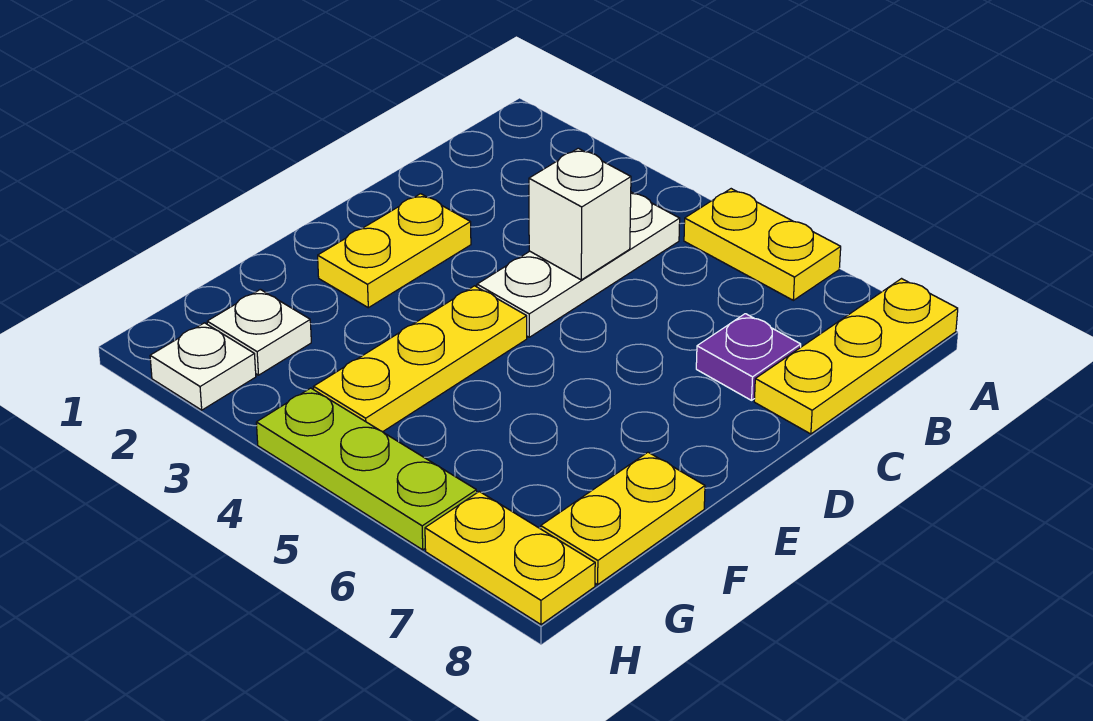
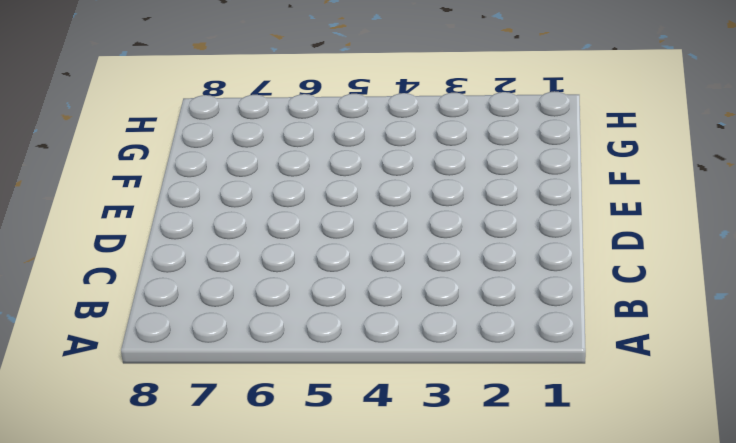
none -> yellow plate A5:A6 level 1
none -> yellow plate A8:C8 level 1
none -> white plate B4:D4 level 1

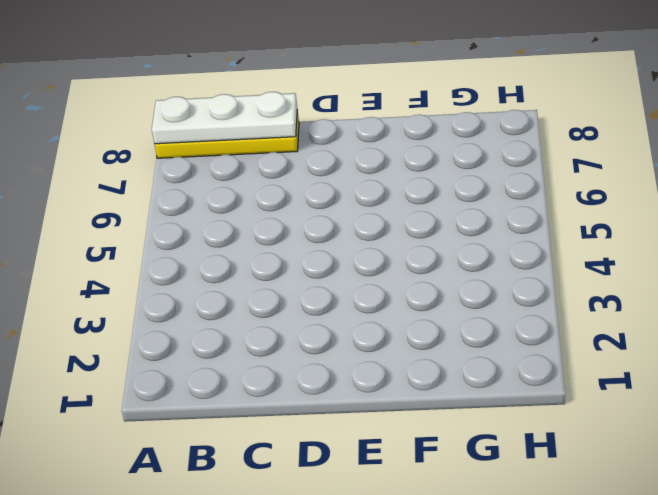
white plate A8:C8 level 2 -> white plate B4:D4 level 1
none -> yellow plate A5:A6 level 1
none -> purple plate C7 level 1
none -> yellow plate D2:E2 level 1

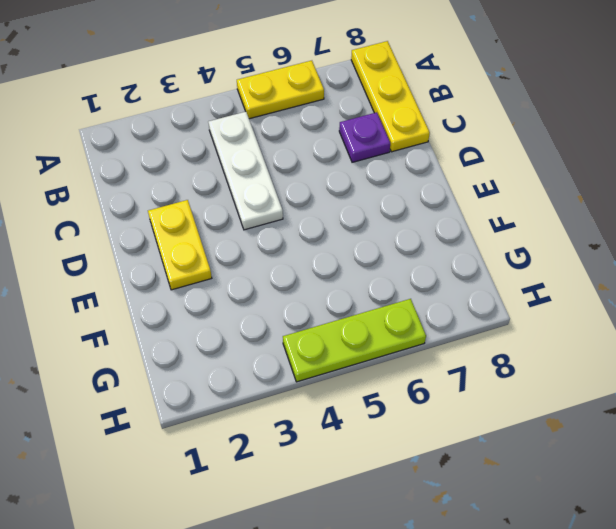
none -> yellow plate E4:G4 level 1
none -> yellow plate F8:G8 level 1
none -> white plate G2 level 1

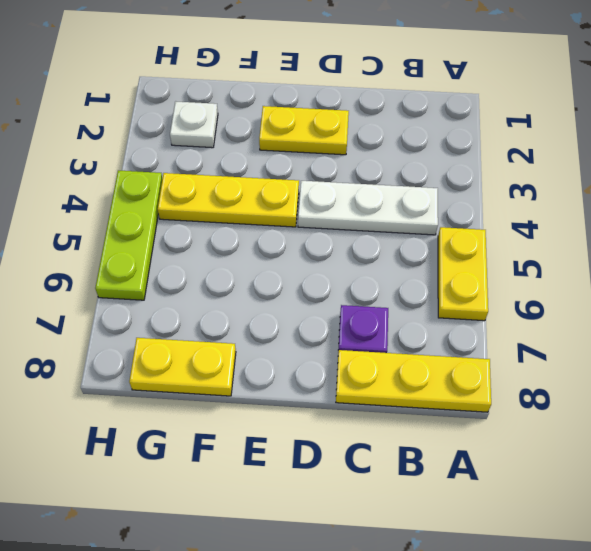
none -> white plate H2 level 1
none -> yellow plate H7:H8 level 1
none -> white brick C4 level 2

